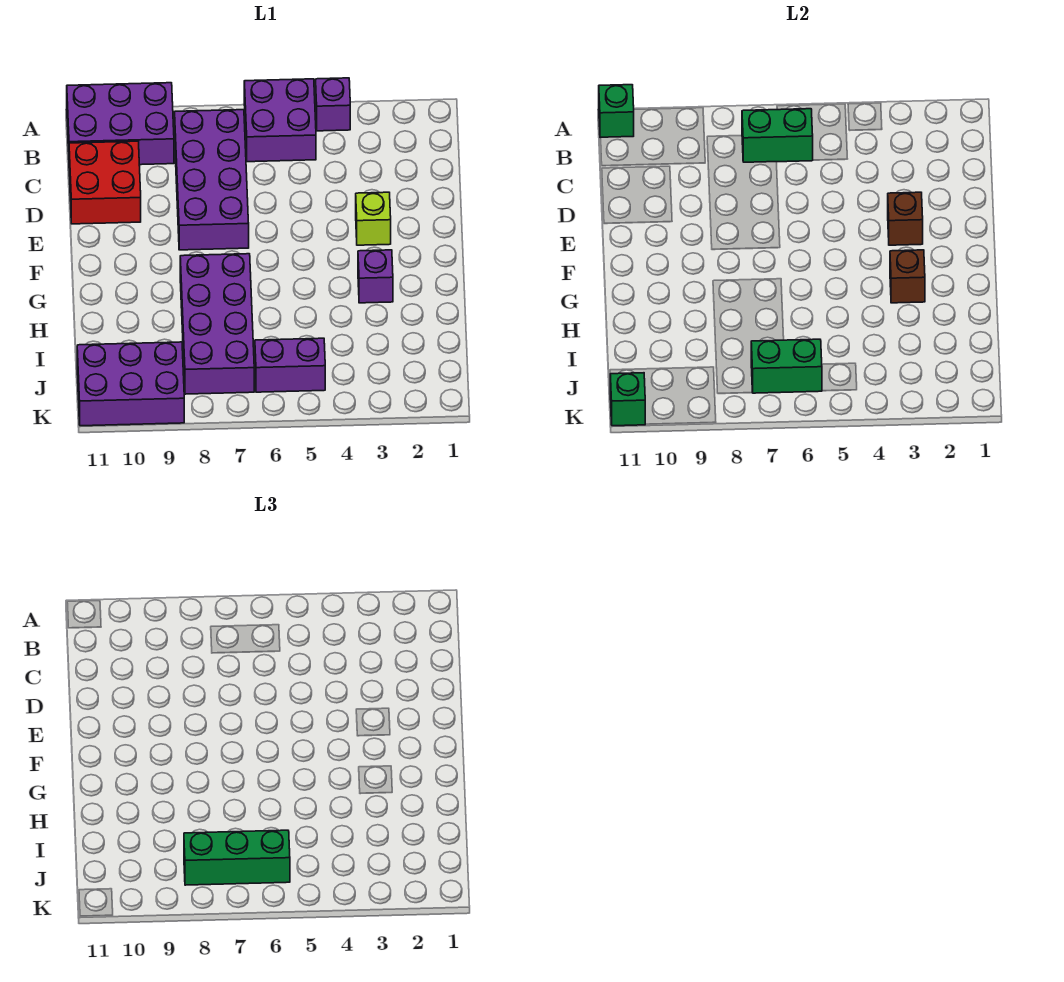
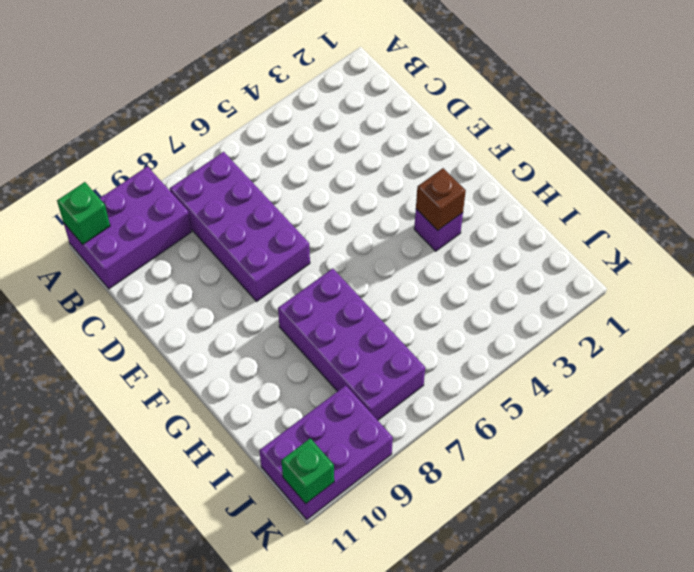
none -> purple brick A4 level 1
none -> purple brick A5:B6 level 1
none -> red brick C10:D11 level 1

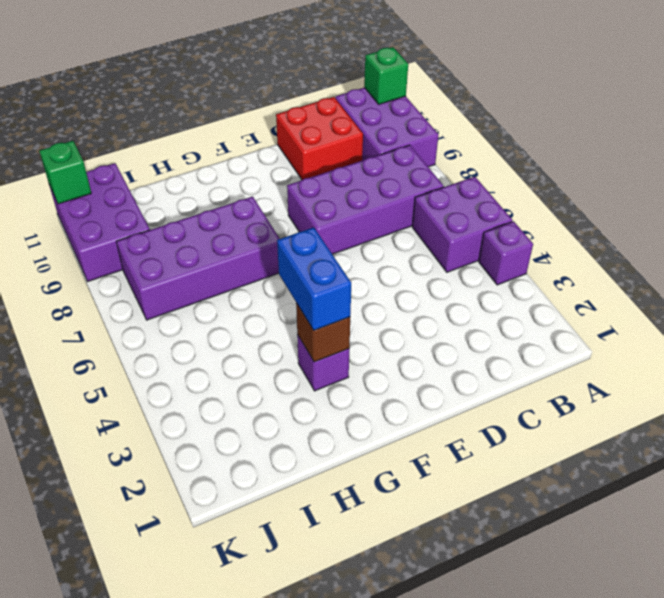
blue brick G3:G4 level 3 -> none
none -> lime brick E3 level 1
none -> purple brick J5:J6 level 1
none -> green brick B6:B7 level 2

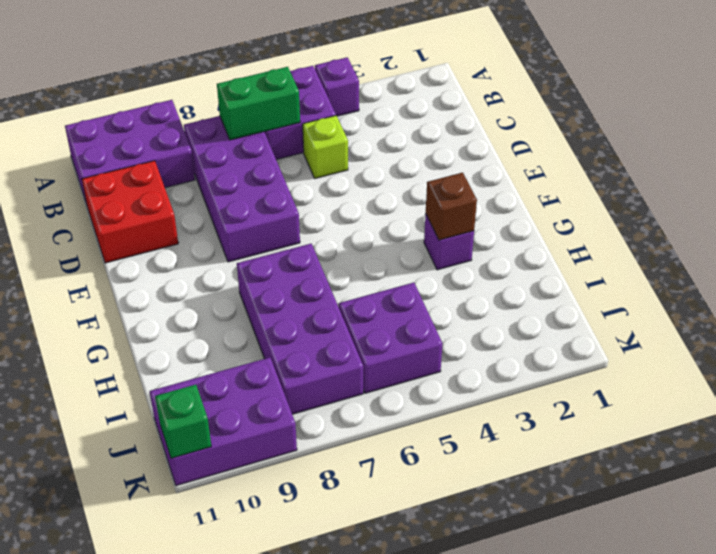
lime brick C5 level 1 -> lime brick E3 level 1
purple brick I5:J6 level 1 -> purple brick J5:J6 level 1
none -> green brick A11 level 2
none -> brown brick E3 level 2
none -> green brick J6:J7 level 2

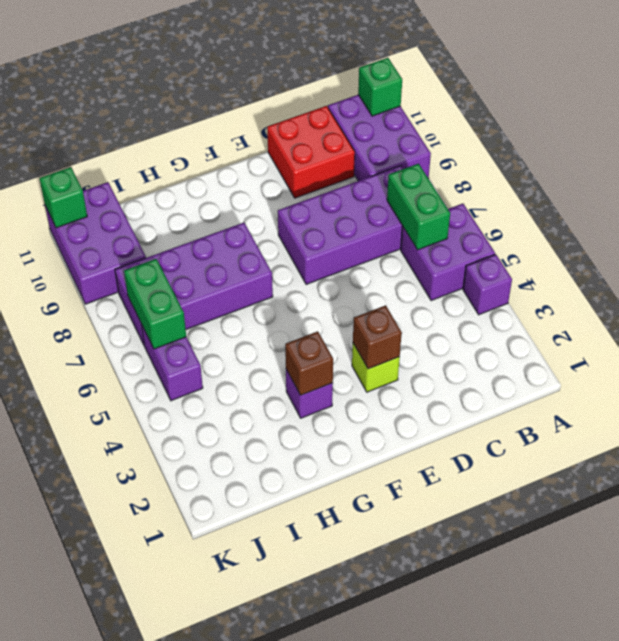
none -> green brick J6:J8 level 3

